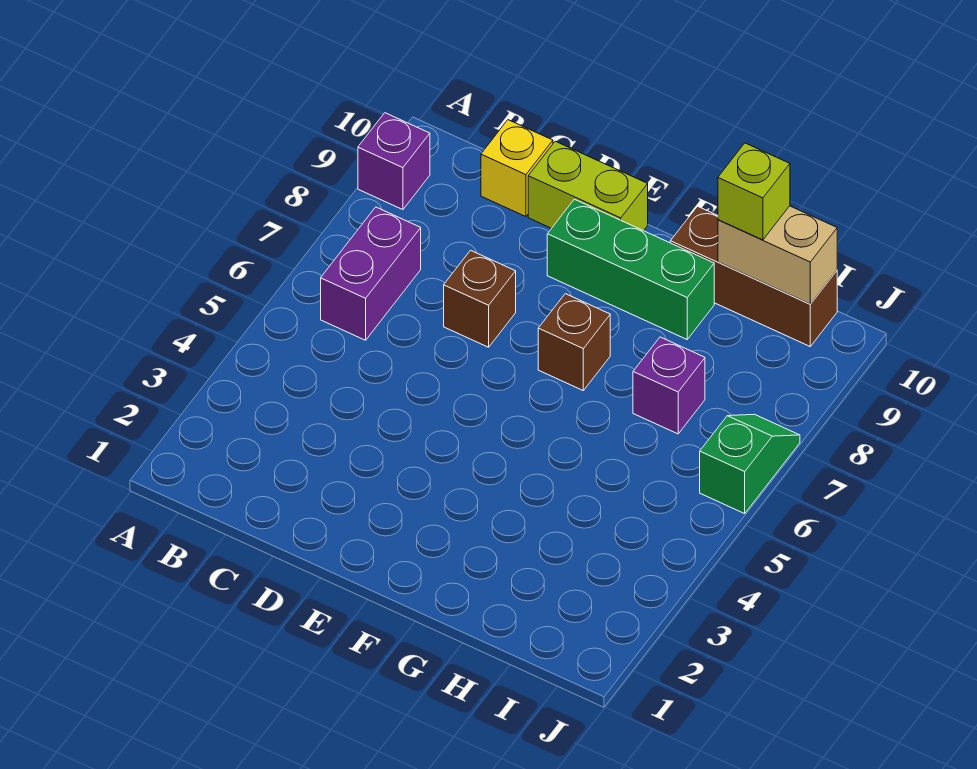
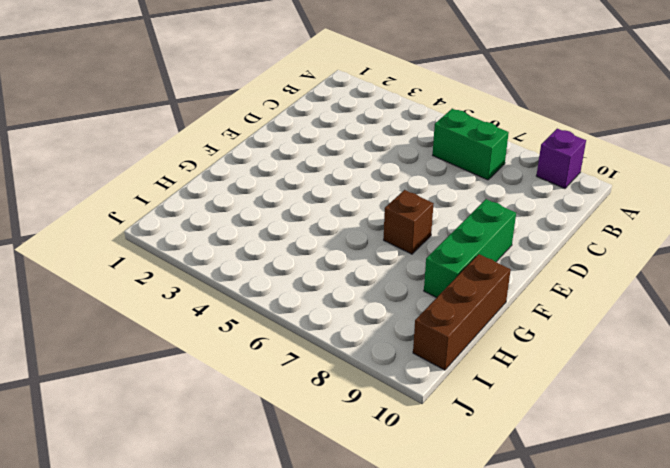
green brick B6:B7 level 1 -> purple brick B6:B7 level 1
none -> yellow brick C10 level 1
none -> brown brick D7 level 1
none -> lime brick D10:E10 level 1

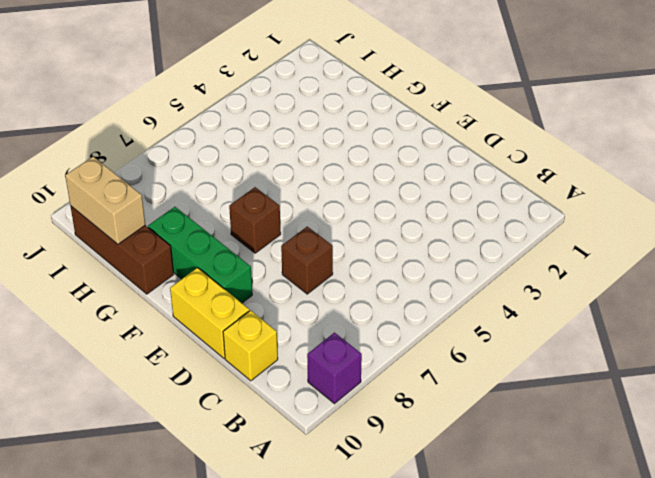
yellow brick D10:E10 level 1 -> lime brick D10:E10 level 1
none -> purple brick B6:B7 level 1
none -> purple brick H7 level 1
none -> green slope J6:J7 level 1 top 6

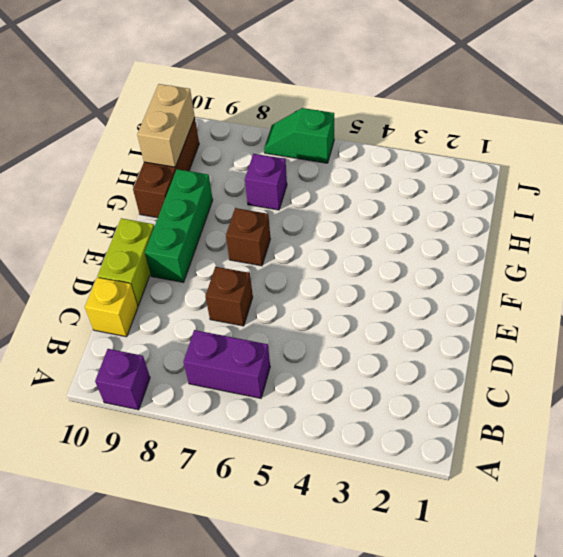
none -> lime brick H10 level 3

